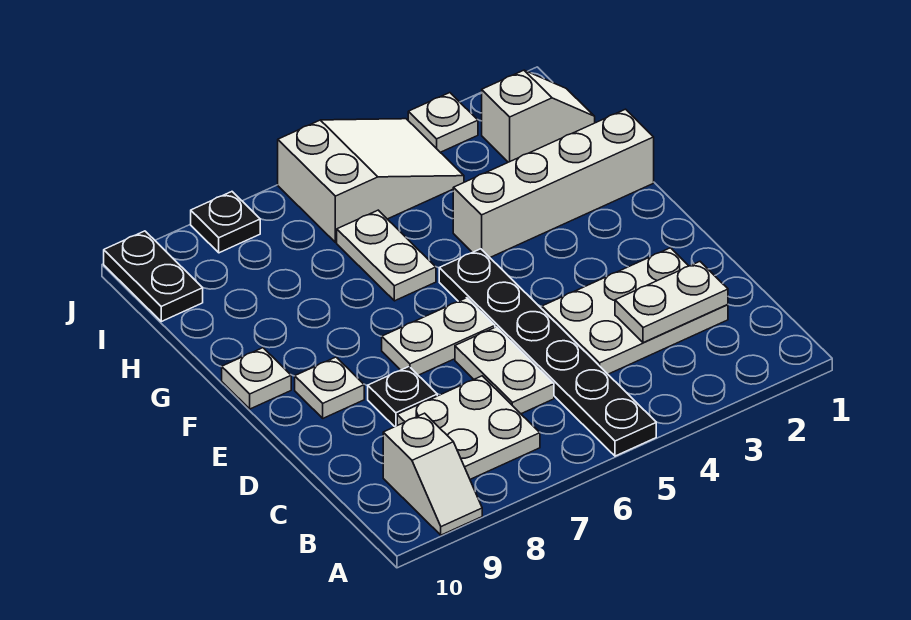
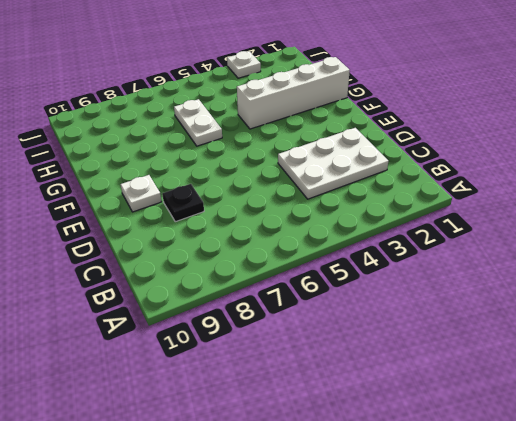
none -> black plate A5:F5 level 1
none -> white slope A9:B9 level 1 top B
none -> white plate B7:C8 level 1

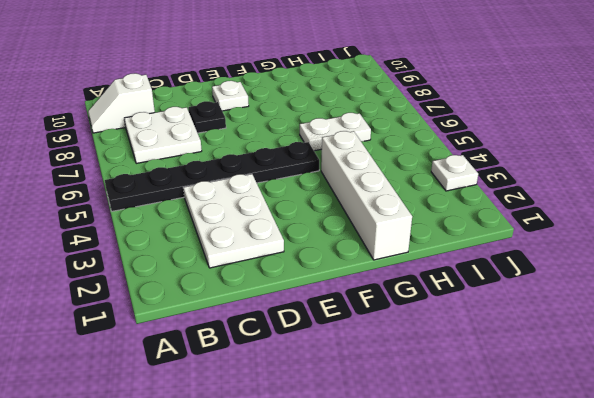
none -> white plate C6:D6 level 1
none -> white plate E6:E7 level 1
none -> white plate F10 level 1

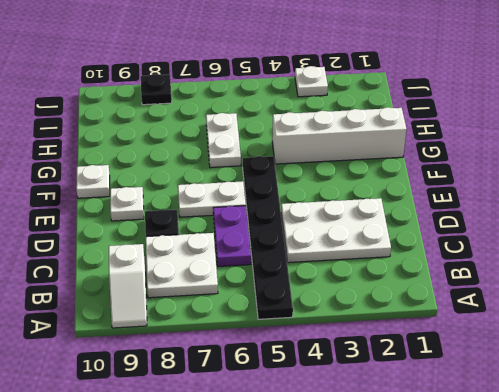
purple plate C6:D6 level 1 -> white plate C6:D6 level 1
none -> white slope I1:I2 level 1 top 2
none -> white slope I4:J6 level 1 top 6
none -> black plate I10:J10 level 1

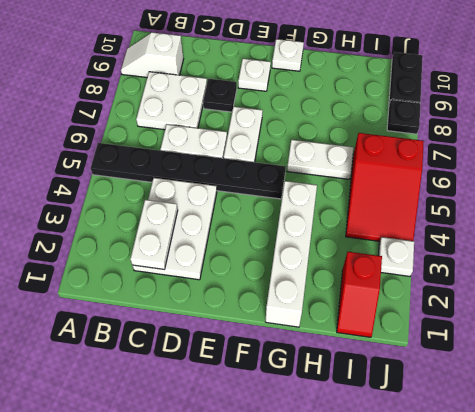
red slope I1:I2 level 1 top 2 -> white slope I1:I2 level 1 top 2
red slope I4:J6 level 1 top 6 -> white slope I4:J6 level 1 top 6
black plate J9:J10 level 1 -> black plate I10:J10 level 1

